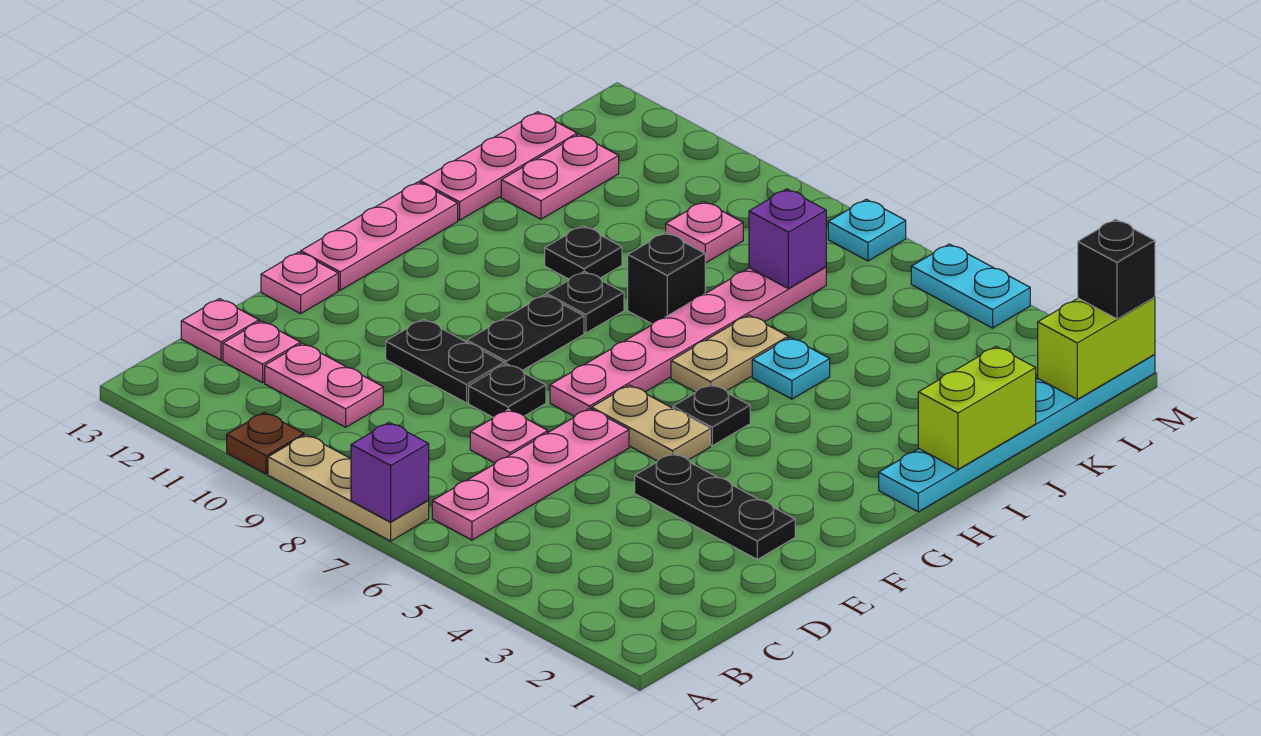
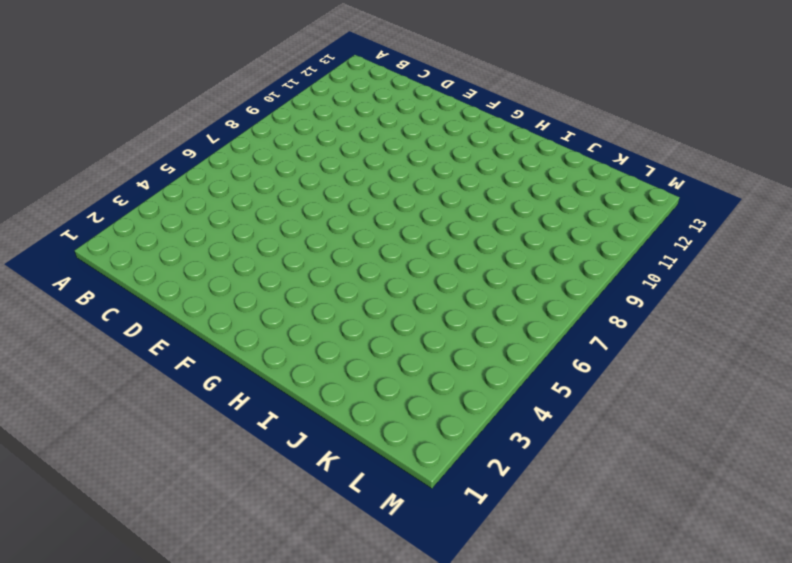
none -> tan plate A7:A9 level 1
none -> brown plate A10 level 1
none -> pink plate B6:E6 level 1
none -> pink plate C10:C11 level 1

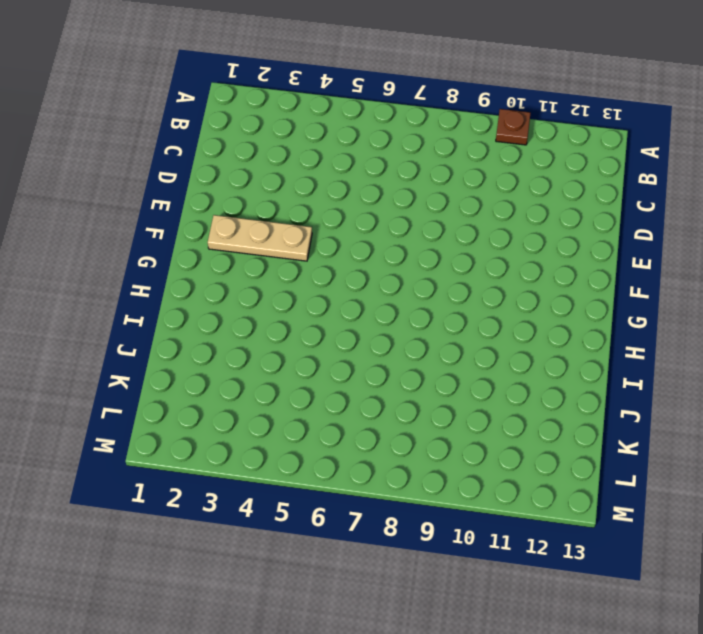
tan plate F2:F4 level 1 -> tan plate A7:A9 level 1
none -> pink plate B6:E6 level 1
none -> pink plate C10:C11 level 1
none -> pink plate C12 level 1
none -> pink plate C13 level 1

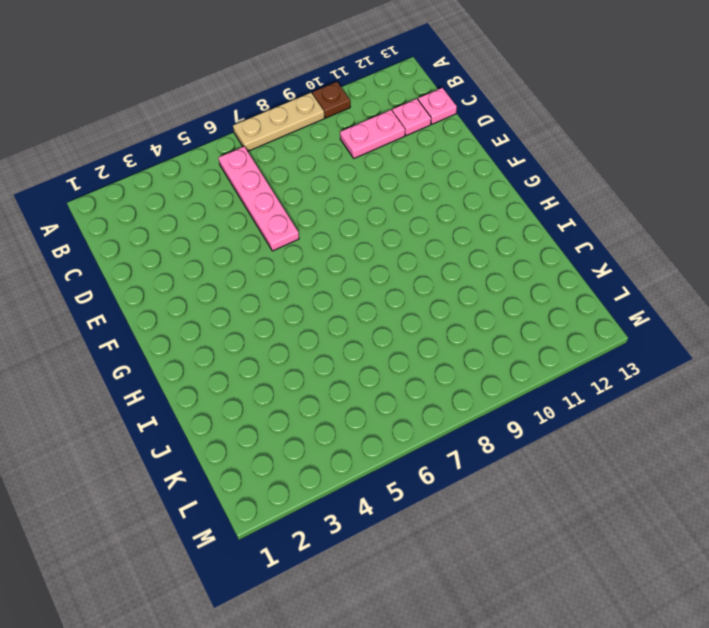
none -> pink plate D7 level 1
none -> black plate E2:E4 level 1
none -> black plate E8 level 1
none -> black plate E9:E10 level 1

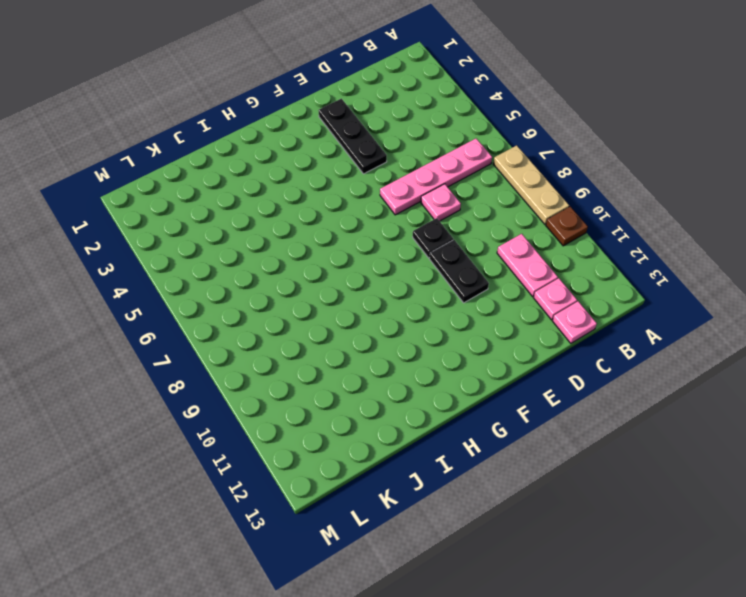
none -> pink plate E13 level 1
none -> tan plate F5:F6 level 1
none -> pink plate F7:K7 level 1
none -> black plate F9:G9 level 1

